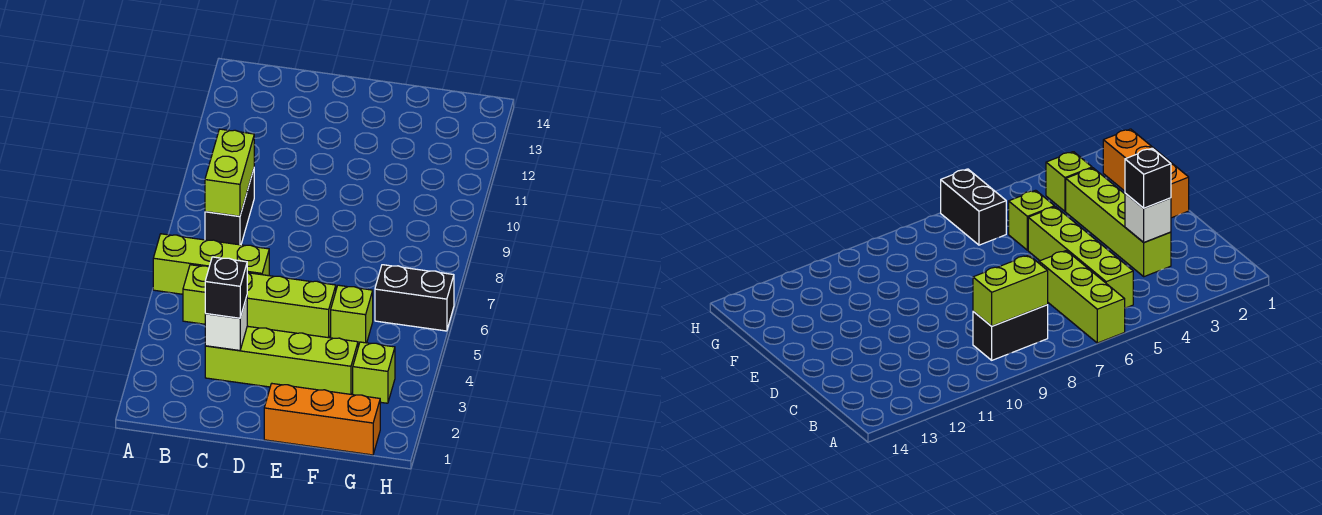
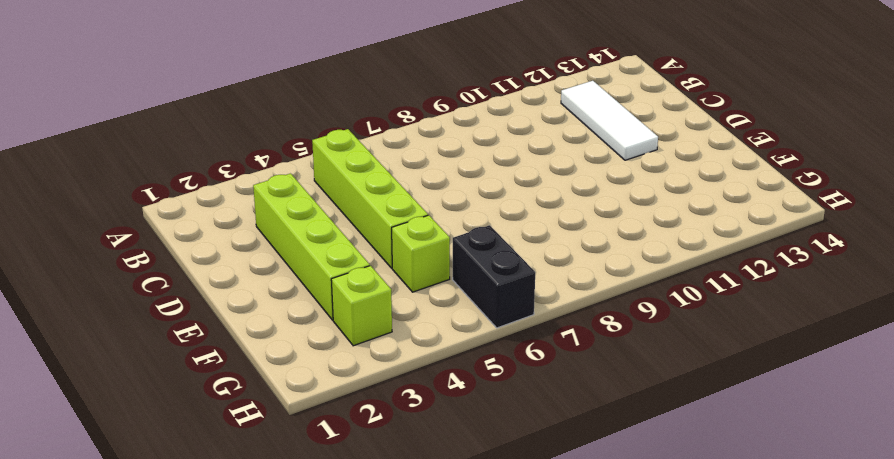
white tile B12:D12 level 1 -> none
none -> lime brick A6:C6 level 1
none -> black brick B8:B9 level 1

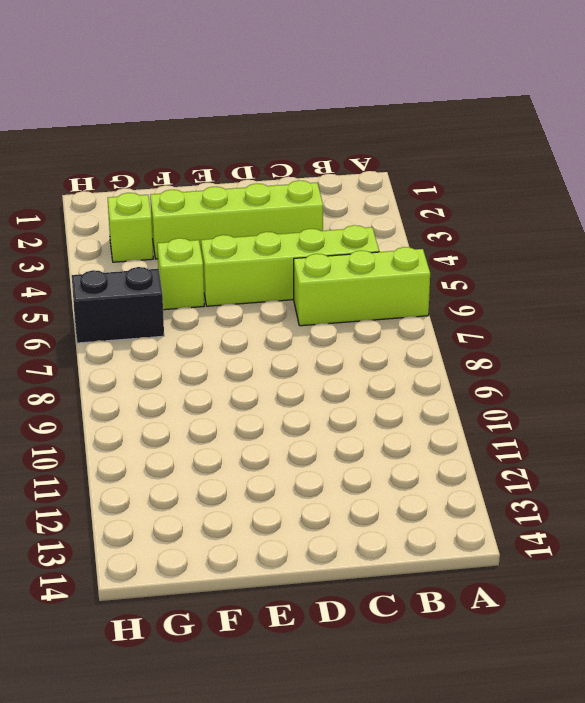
none -> black brick B8:B9 level 1
none -> orange brick E1:G1 level 1

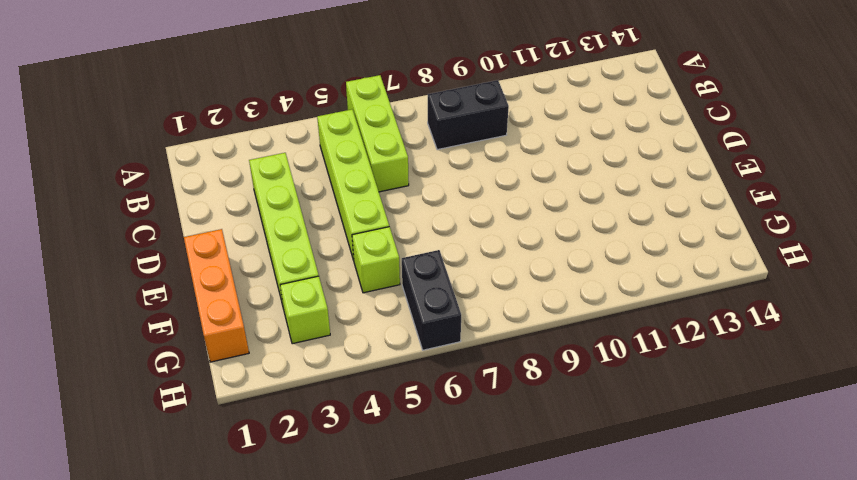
none -> lime brick B8:B9 level 2
none -> white brick C3 level 2

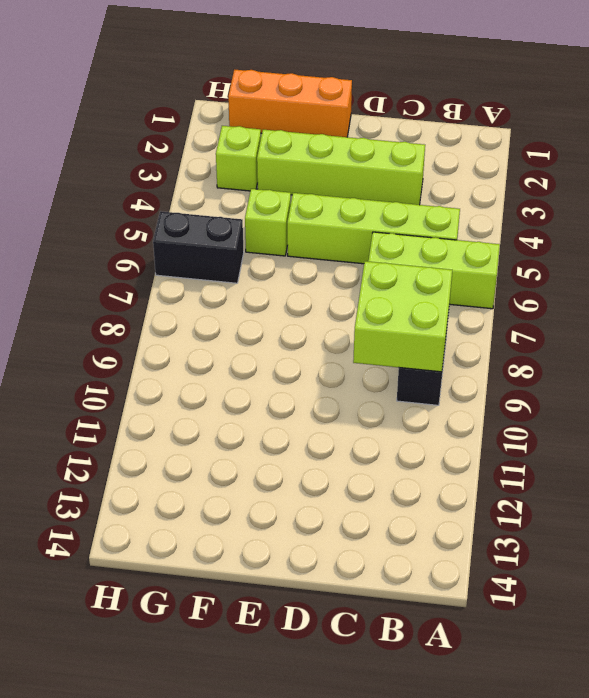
lime brick B8:C9 level 2 -> lime brick B8:B9 level 2
none -> white brick C3 level 2
none -> black brick C3 level 3

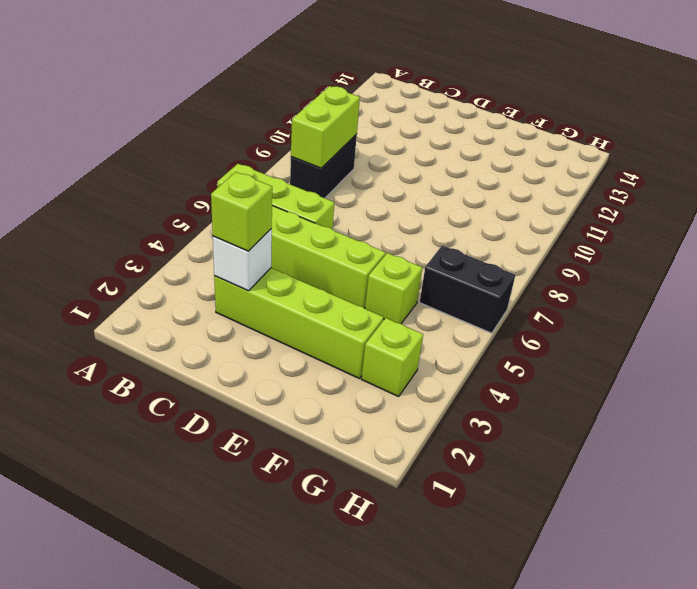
lime brick C3 level 3 -> black brick C3 level 3
none -> orange brick E1:G1 level 1

